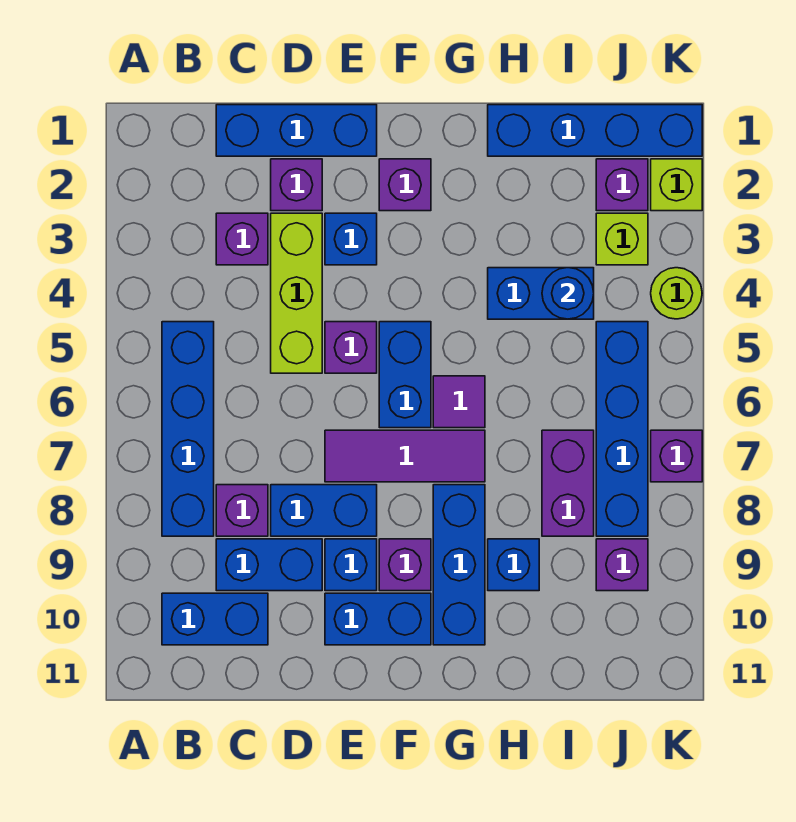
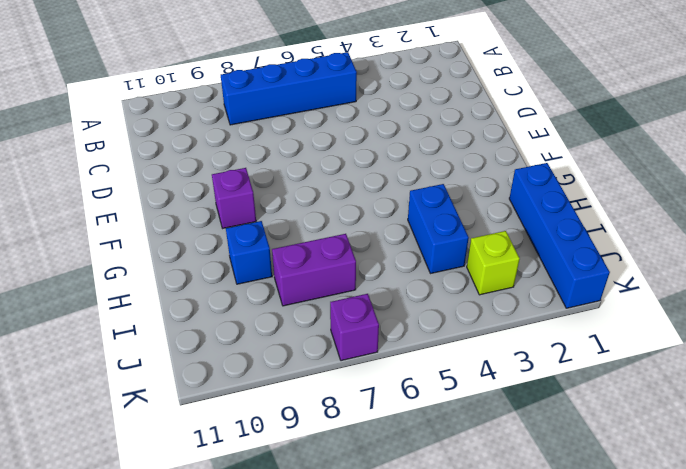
none -> blue brick B10:C10 level 1
none -> blue brick C1:E1 level 1
none -> purple brick C3 level 1
none -> purple brick C8 level 1

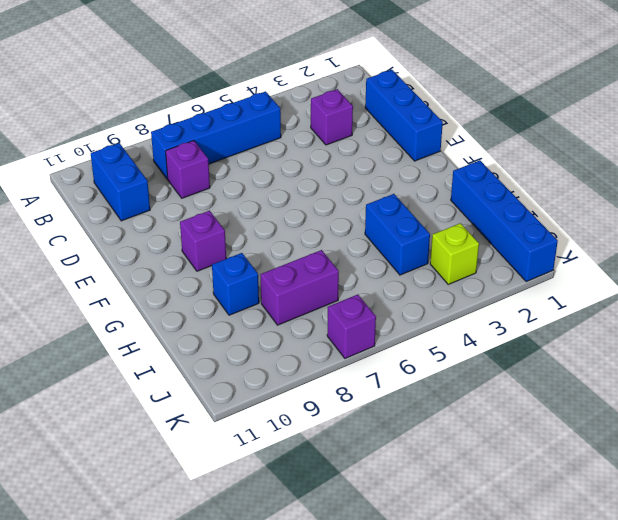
none -> blue brick C9:D9 level 1
none -> purple brick D2 level 1
none -> lime brick D3:D5 level 1
none -> blue brick D8:E8 level 1

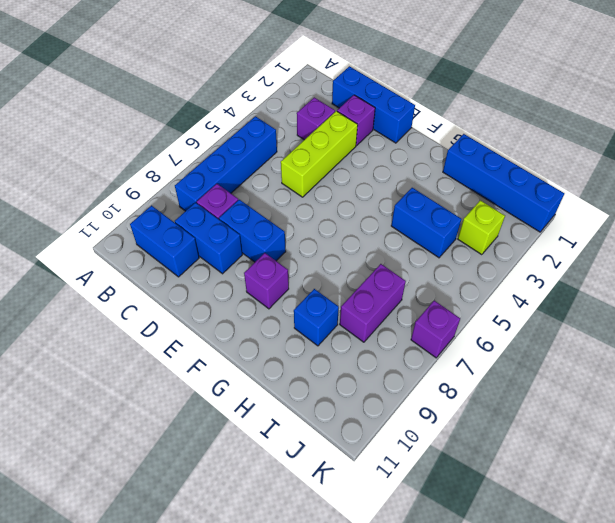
none -> blue brick E3 level 1
none -> purple brick E5 level 1
none -> purple tile E7:G7 level 1
none -> blue brick E9 level 1

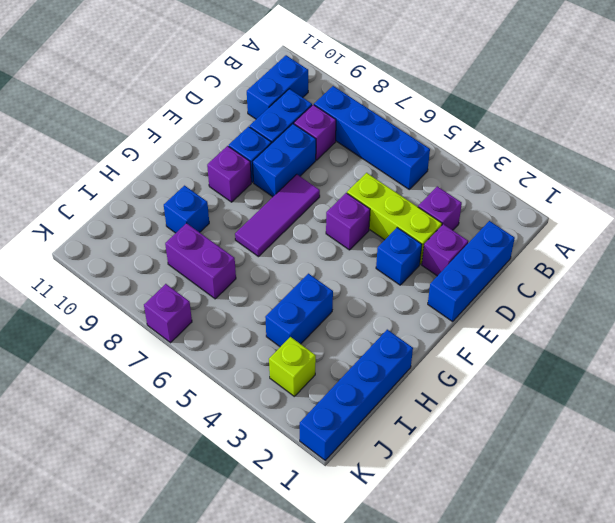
none -> blue brick E10:F10 level 1
none -> purple brick F2 level 1
none -> blue brick F5:F6 level 1
none -> purple tile G6 level 1

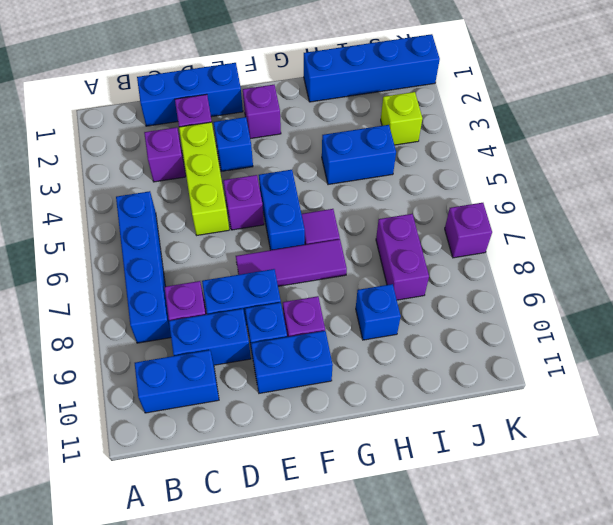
none -> blue brick G8:G10 level 1
none -> purple brick J2 level 1
none -> blue brick J5:J8 level 1
none -> purple brick J9 level 1

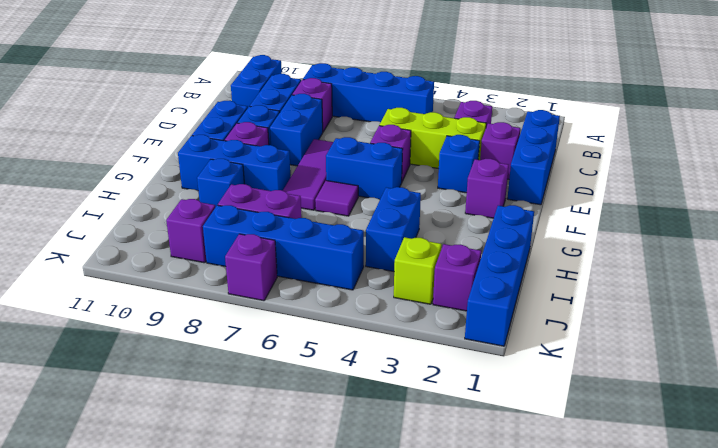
none -> lime brick K2 level 1
none -> lime round brick K4 level 1
none -> blue round brick I4 level 2

